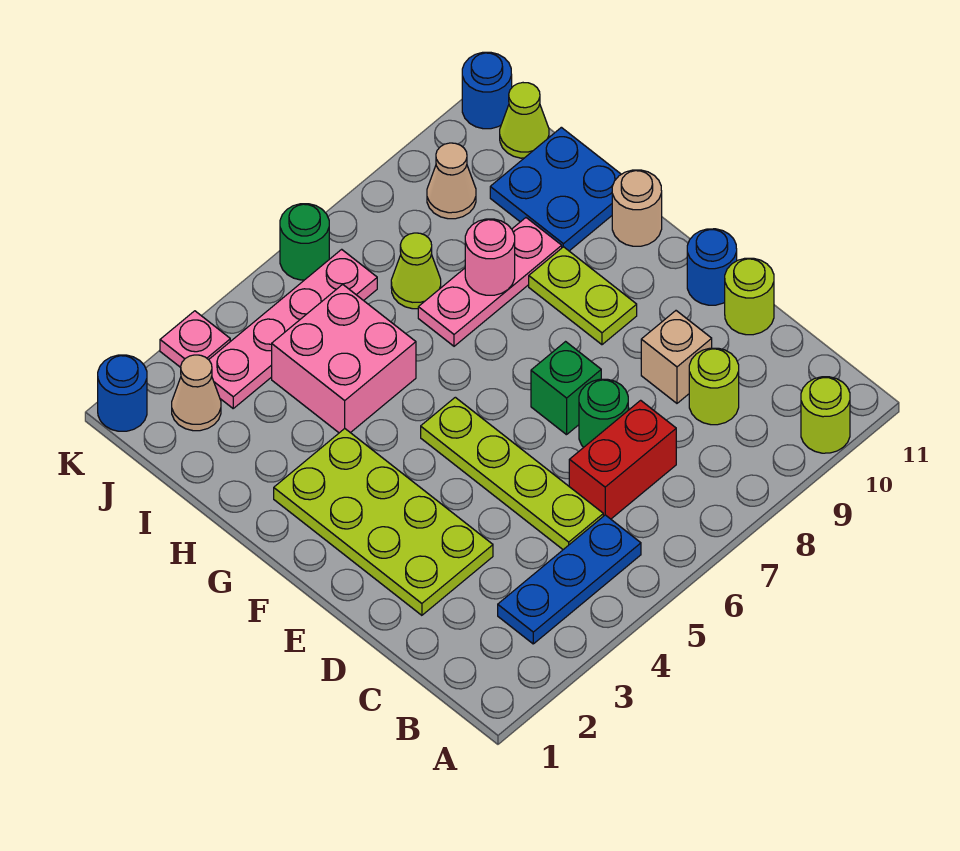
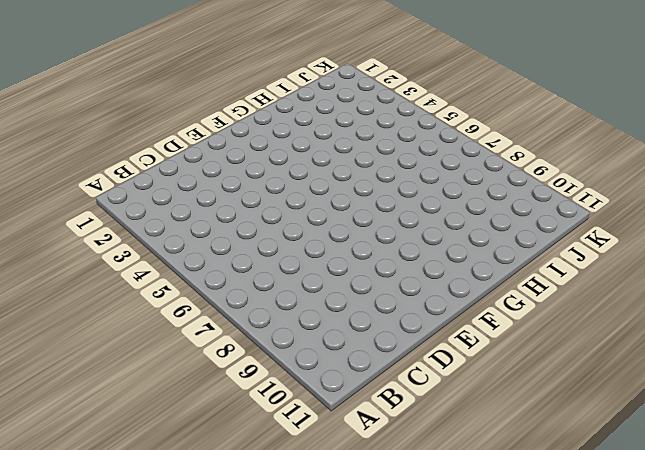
none -> lime round brick A10 level 1
none -> blue plate B3:B5 level 1
none -> lime plate C5:F5 level 1

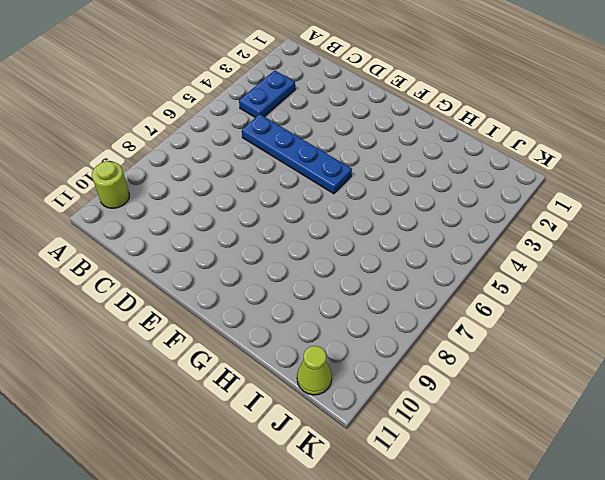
blue plate B3:B4 level 1 -> blue plate B3:B5 level 1
blue plate C5:F5 level 1 -> lime plate C5:F5 level 1
none -> red brick C6:C7 level 1
none -> lime round brick C9 level 1
none -> lime plate D2:G3 level 1

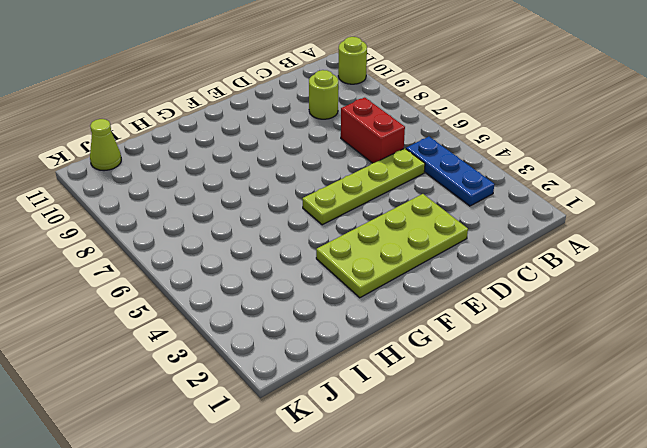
none -> green round brick D7 level 1
none -> tan brick D9 level 1
none -> lime round brick D11 level 1

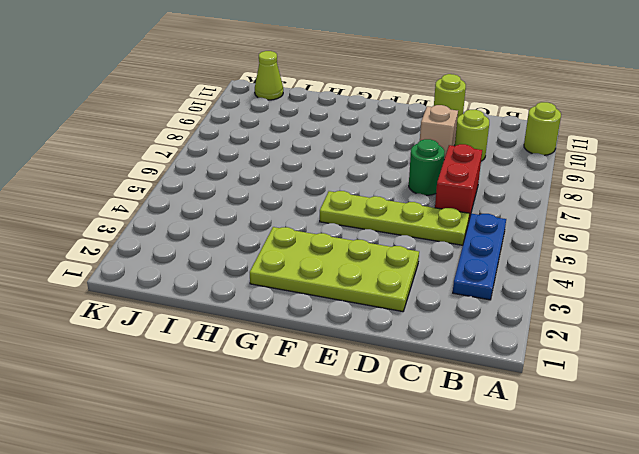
none -> green brick E7 level 1
none -> blue round brick E11 level 1
none -> lime plate F9:G9 level 1

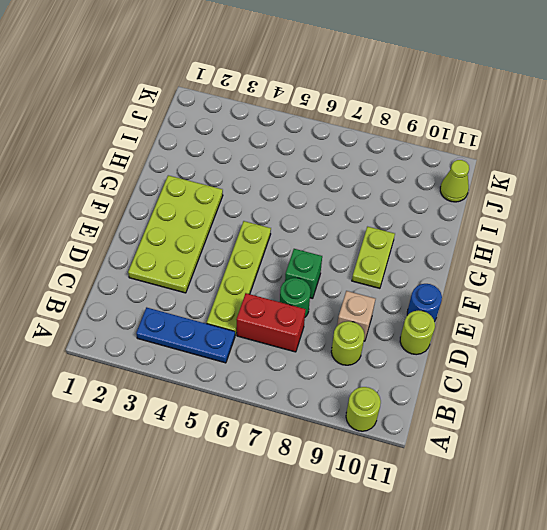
none -> tan round brick G11 level 1
none -> pink brick H4:I5 level 1
none -> pink plate H7:H9 level 1

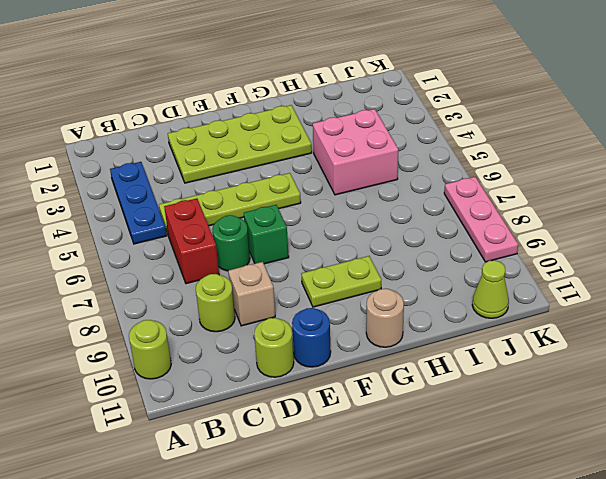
pink plate K7:K9 level 1 -> pink plate H7:H9 level 1
none -> blue plate H10:I11 level 1
none -> lime cone I7 level 1
none -> tan cone J2 level 1

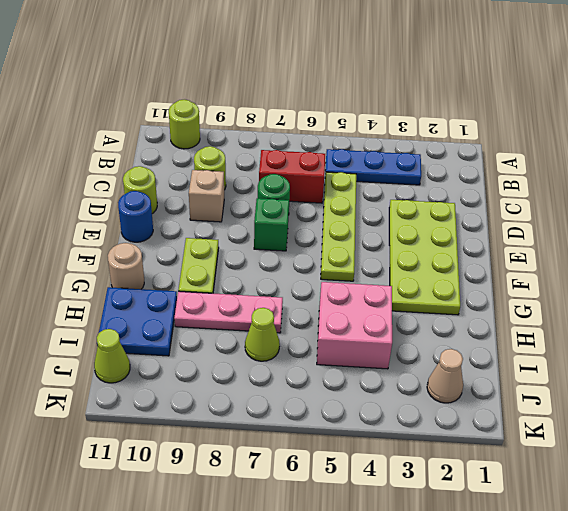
none -> pink plate J3:J6 level 1
none -> tan cone J9 level 1
none -> blue round brick K1 level 1

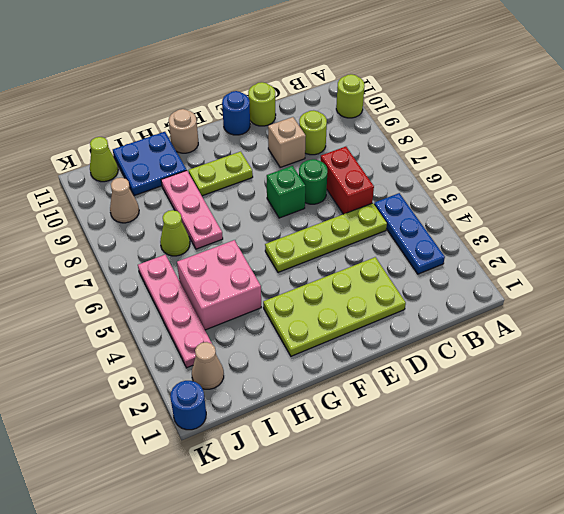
none -> pink plate K3 level 1
none -> green round brick K6 level 1
none -> blue round brick K11 level 1

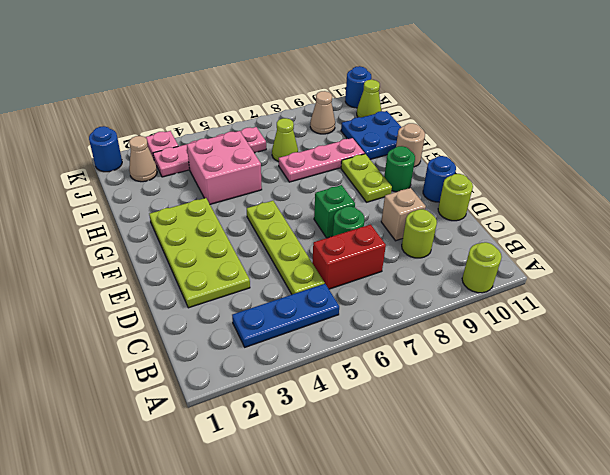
green round brick F10 level 1 -> green round brick K6 level 1
none -> pink round brick H8 level 2

